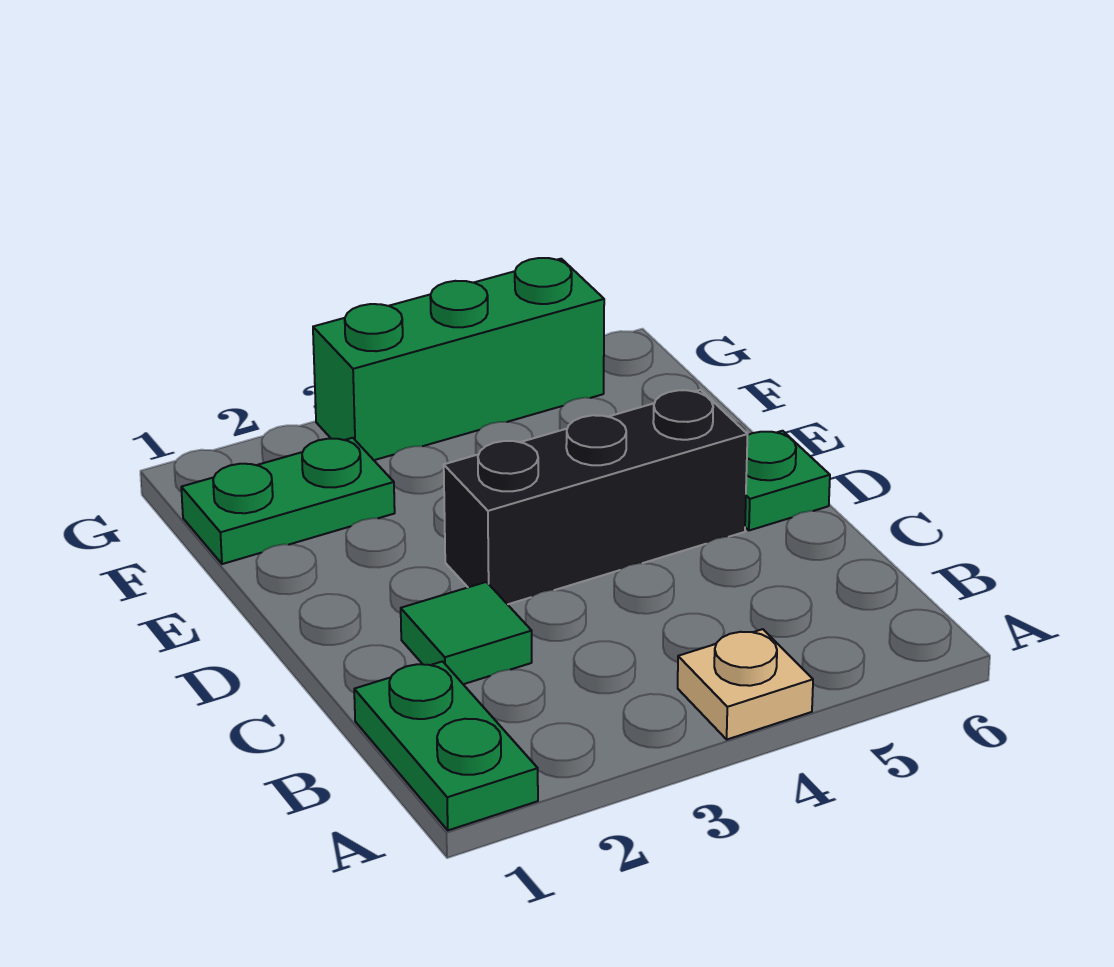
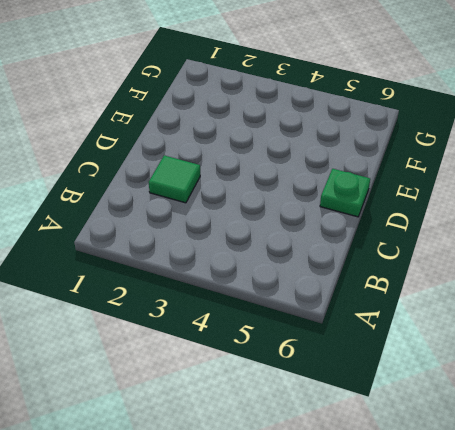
none -> green plate A1:B1 level 1
none -> tan plate A4 level 1

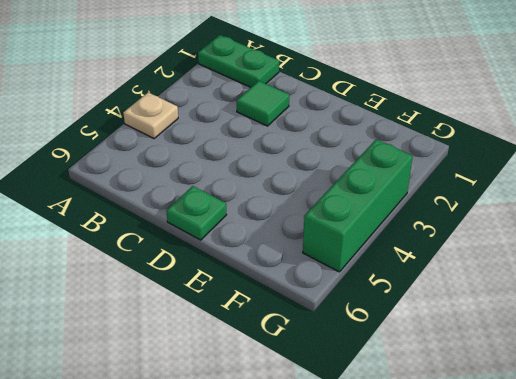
none -> black brick D3:D5 level 1
none -> green plate F1:F2 level 1

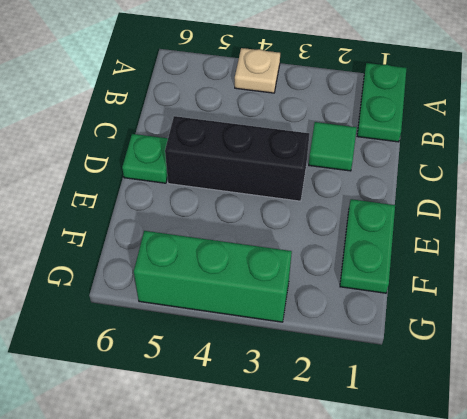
green plate E1:F1 level 1 -> green plate F1:F2 level 1

